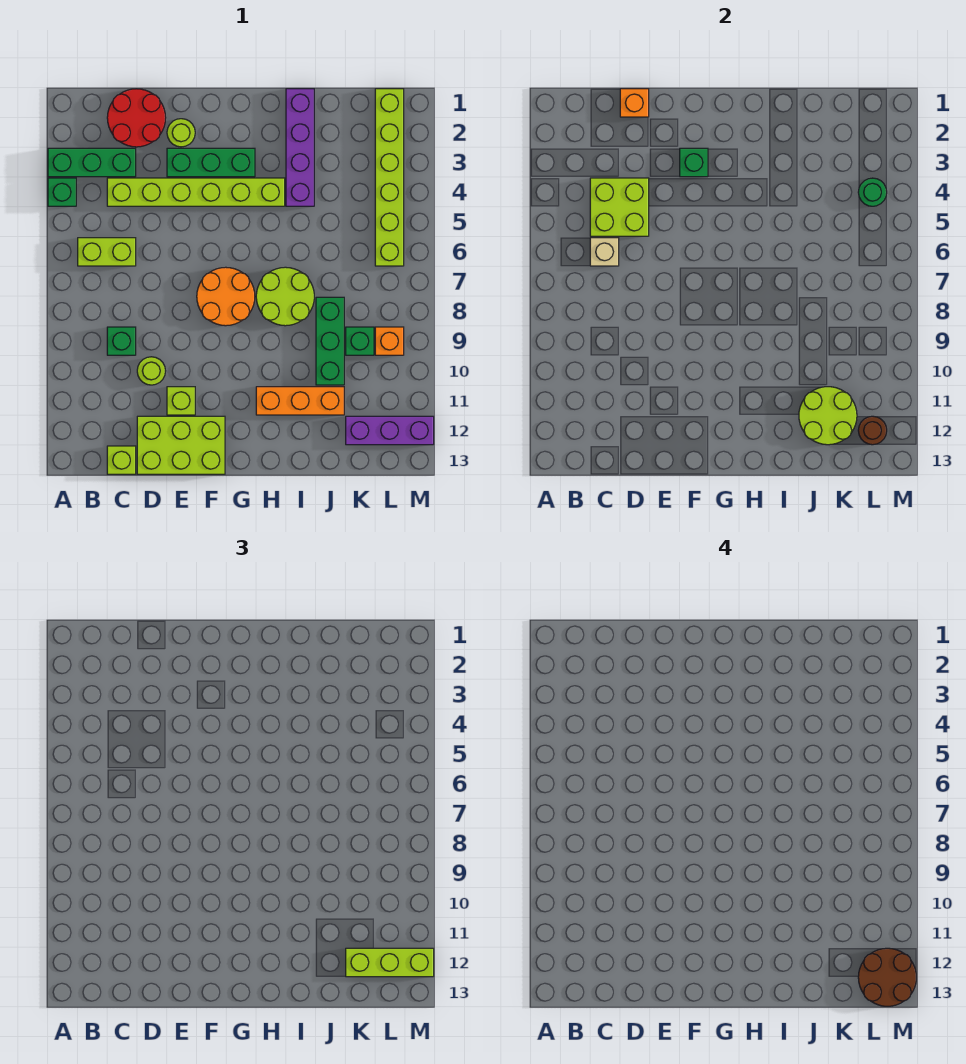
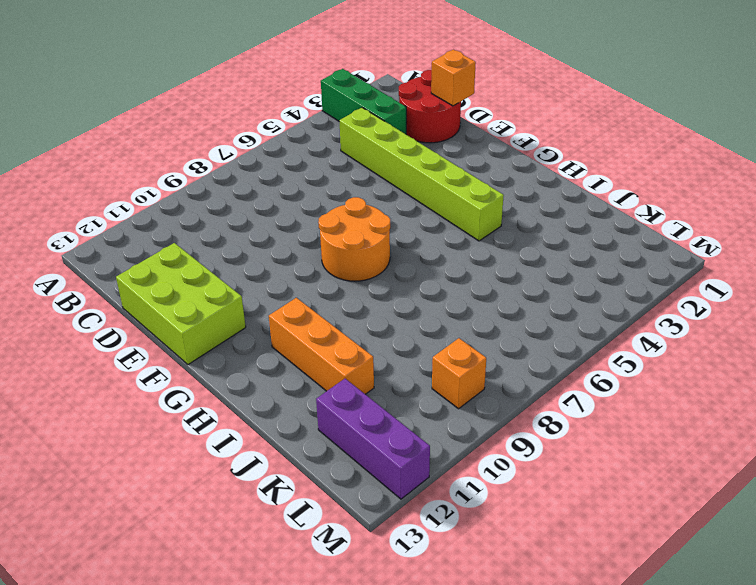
none -> green brick A4 level 1
none -> lime brick B6:C6 level 1
none -> green brick C9 level 1
none -> lime brick C13 level 1

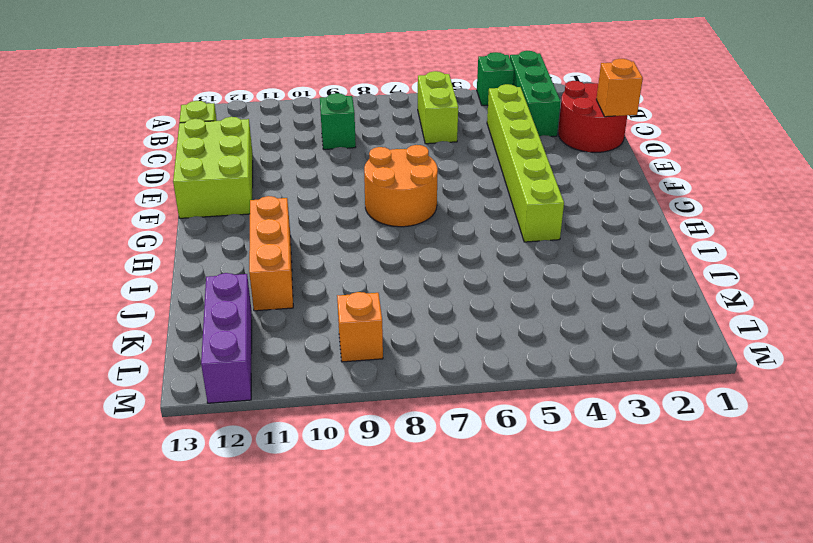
none -> lime round brick D10 level 1
none -> lime round brick E2 level 1
none -> green brick E3:G3 level 1
none -> lime brick E11 level 1

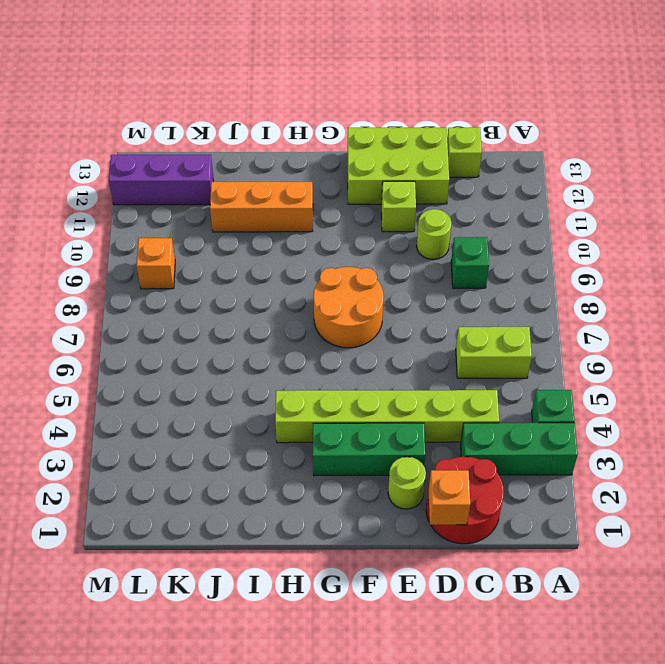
none -> lime round brick H7:I8 level 1
none -> purple brick I1:I4 level 1
none -> green brick J8:J10 level 1
none -> green brick K9 level 1

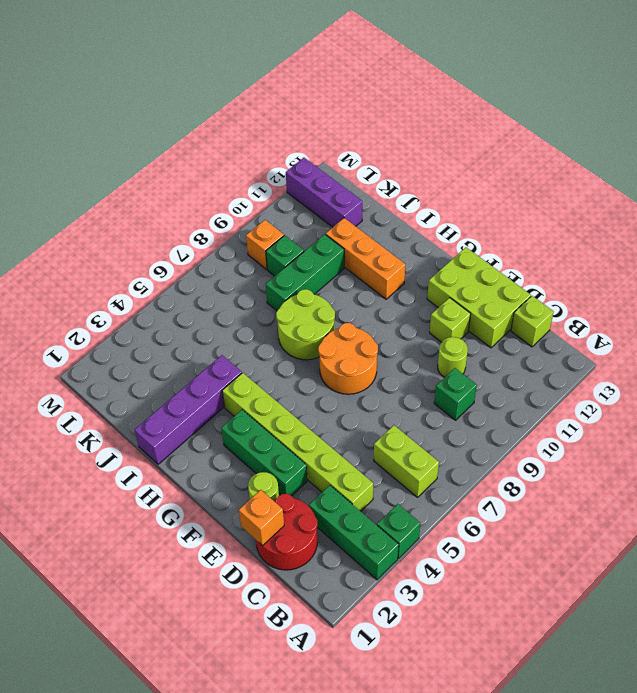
none -> lime brick L1:L6 level 1
none -> lime brick C4:D5 level 2
none -> tan brick C6 level 2
none -> green brick F3 level 2

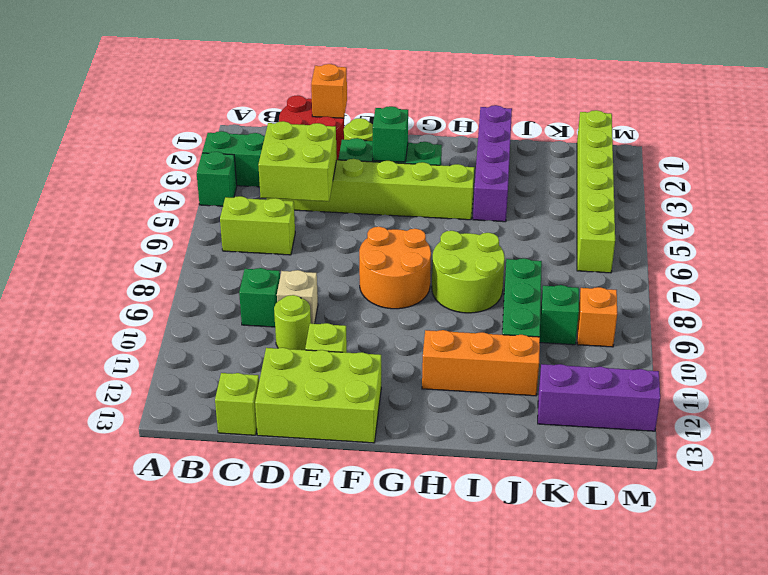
tan brick D9 level 1 -> tan brick C6 level 2
none -> lime round brick J11:K12 level 2
none -> green round brick L4 level 2
none -> brown round brick L12 level 2
none -> lime brick K12:M12 level 3

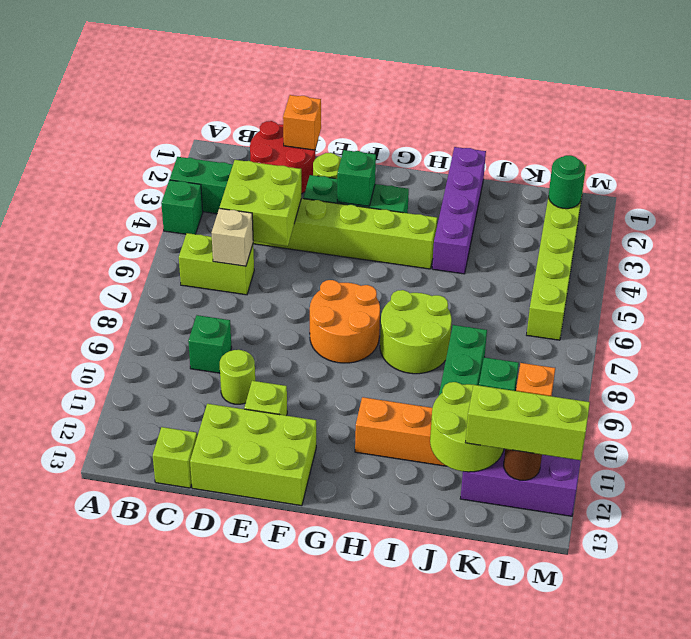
green round brick L2 level 2 -> green round brick L4 level 2
none -> brown round brick L12:M13 level 4

